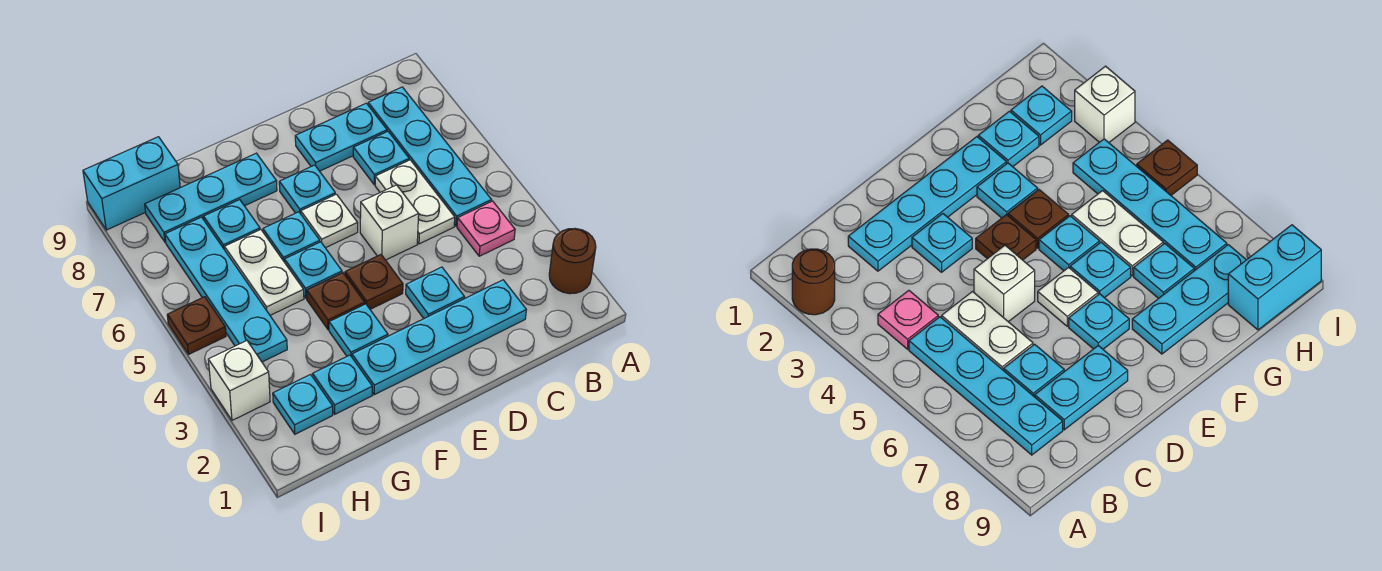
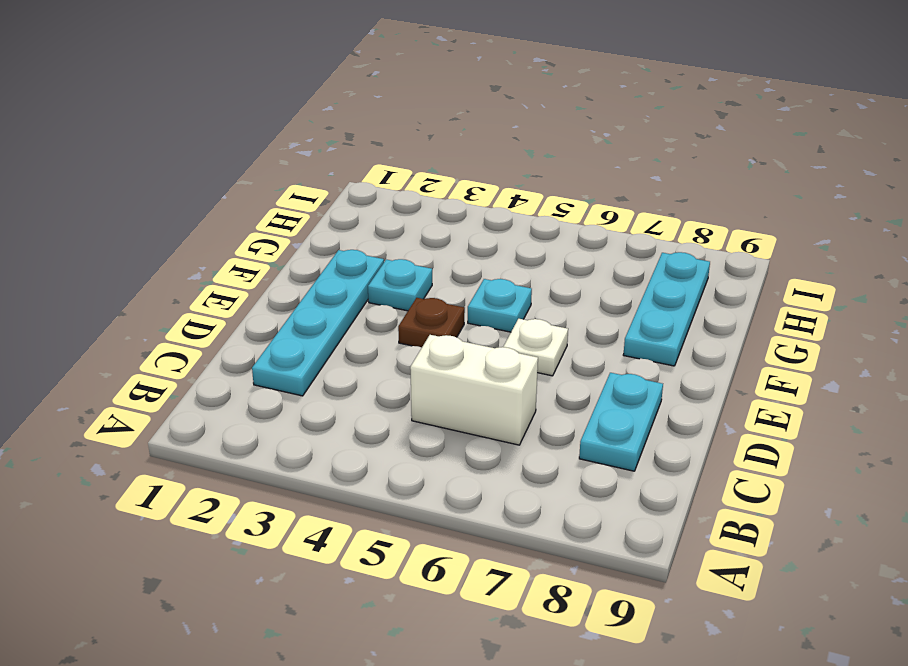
white brick C5:C6 level 1 -> white plate C5:C6 level 1
none -> brown round brick A2 level 1
none -> pink plate B4 level 1
none -> cyan plate B5:B8 level 1

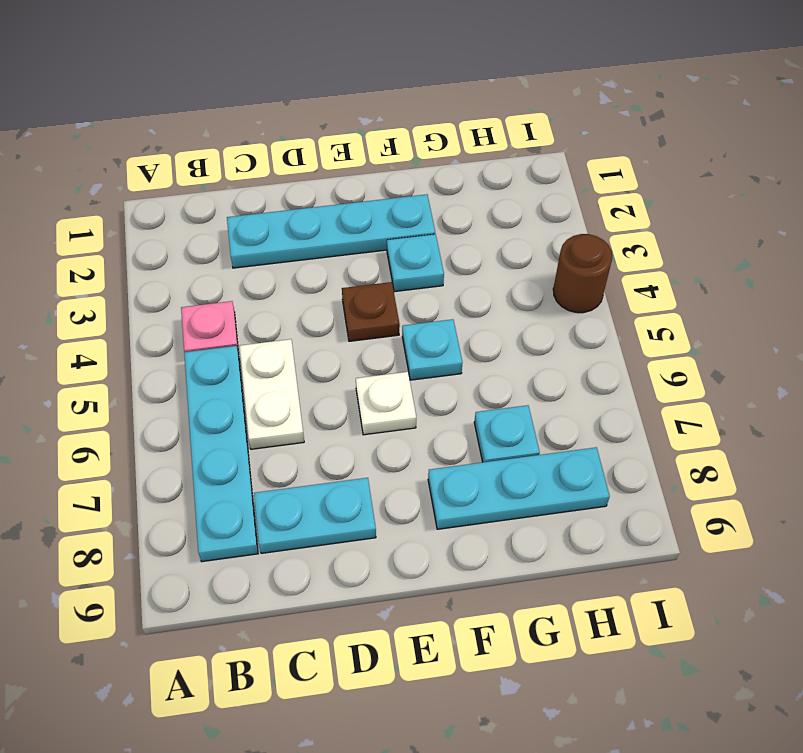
brown round brick I4 level 1 -> brown round brick A2 level 1
none -> cyan plate C7 level 1
none -> cyan plate D3 level 1
none -> white brick D5 level 1

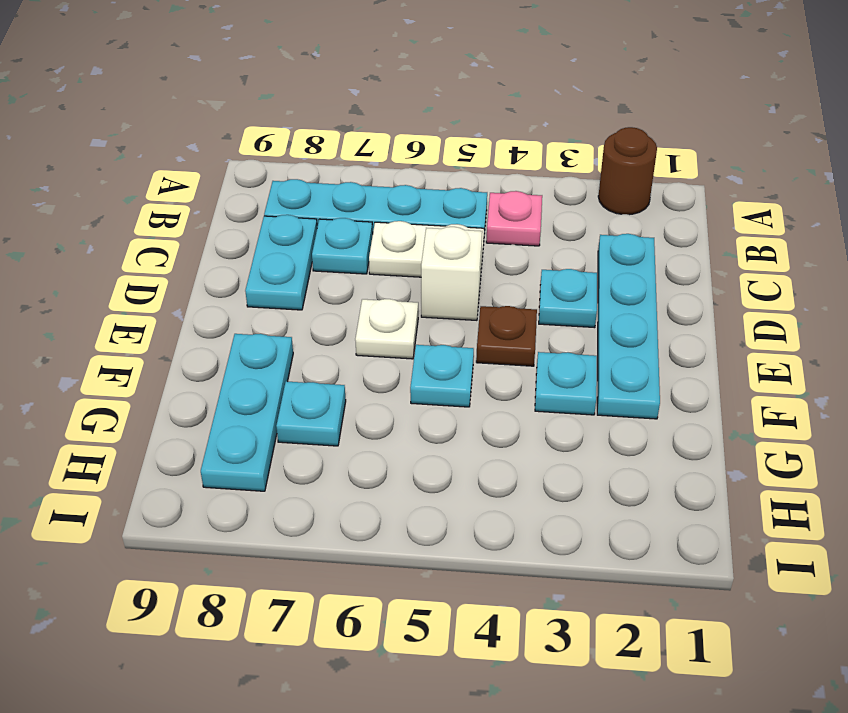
none -> cyan plate E7 level 1
none -> brown plate F4 level 1
none -> cyan plate F6 level 1

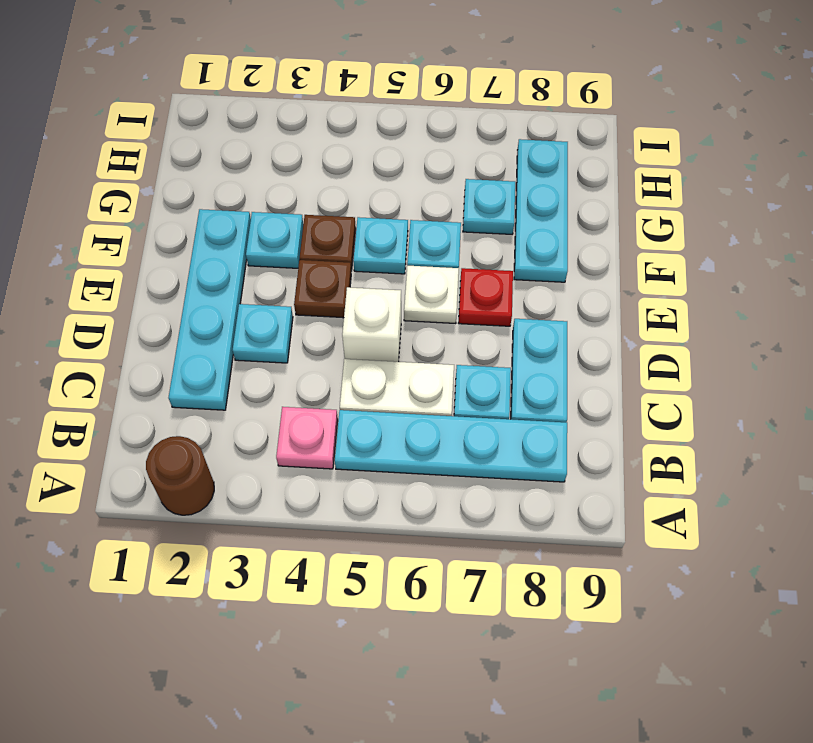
red plate E7 level 1 -> cyan plate E7 level 1
none -> cyan plate G2 level 1
none -> white plate G5:G6 level 1
none -> cyan plate H2 level 1

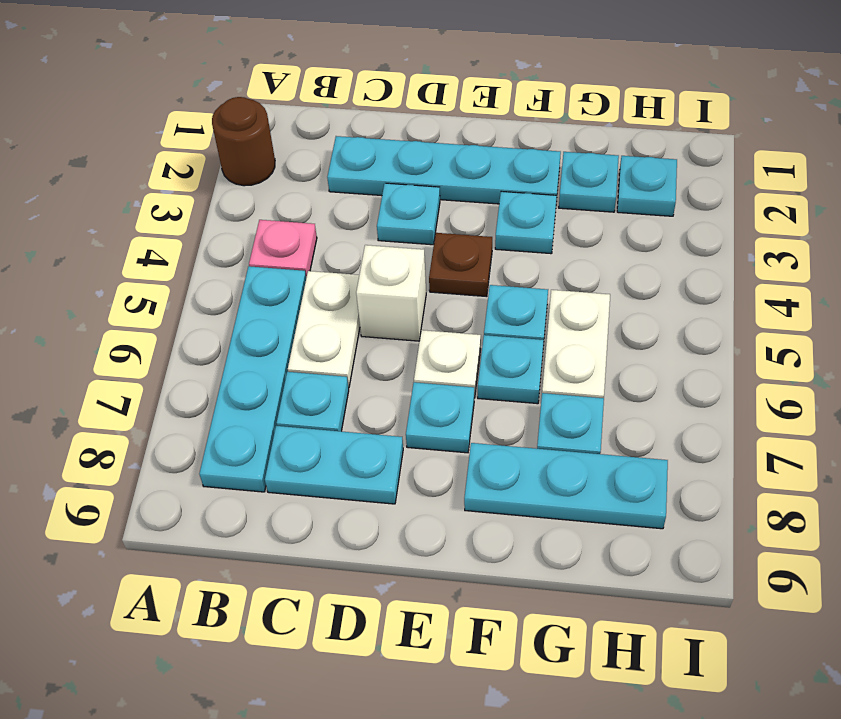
none -> brown plate F4 level 1
none -> cyan plate H4:H7 level 1
none -> cyan brick H9:I9 level 1

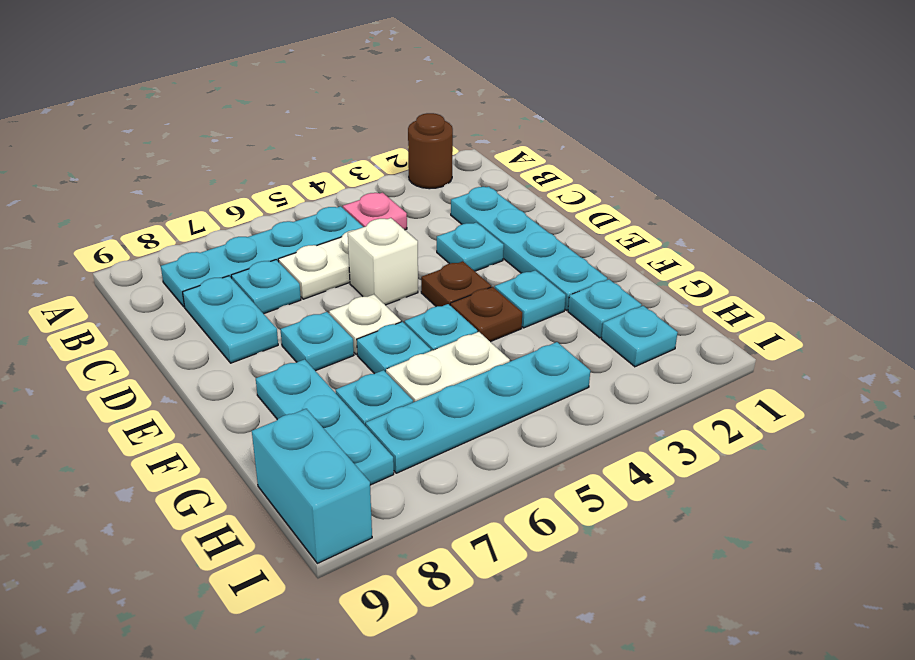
none -> white brick I3 level 1
none -> brown plate I5 level 1

